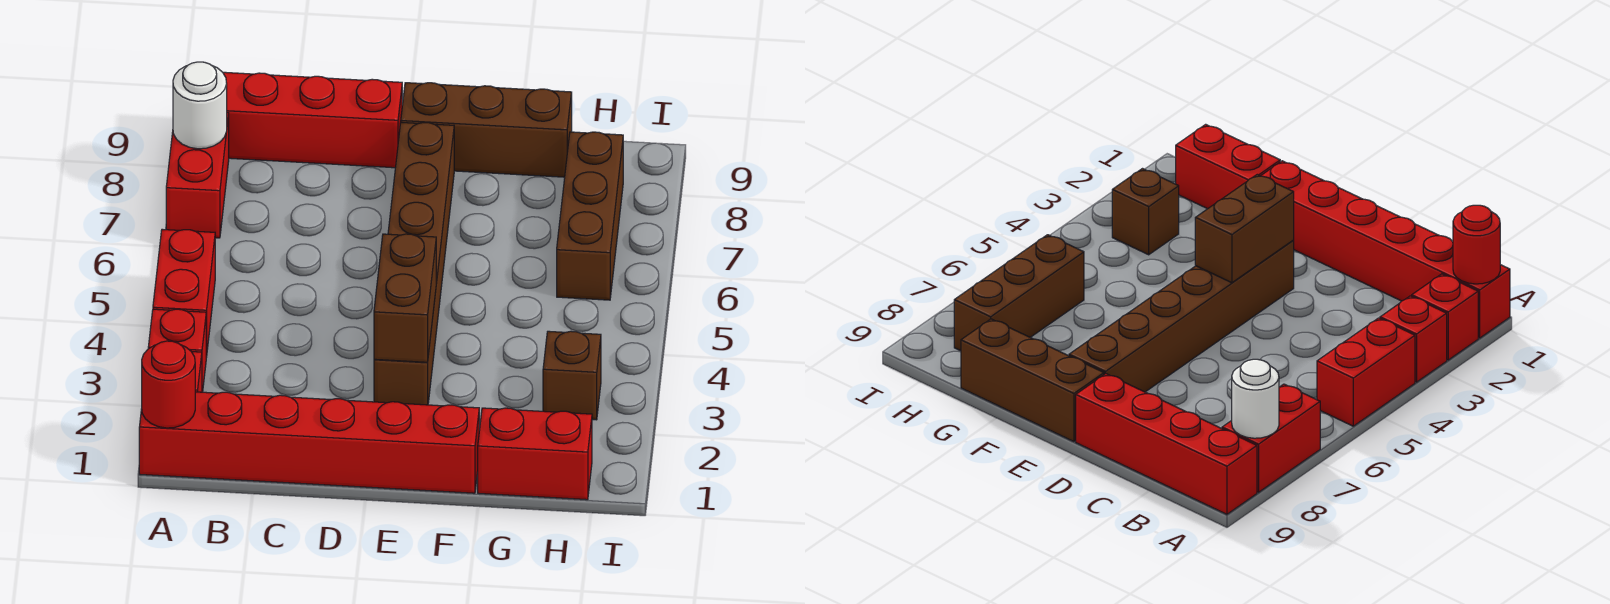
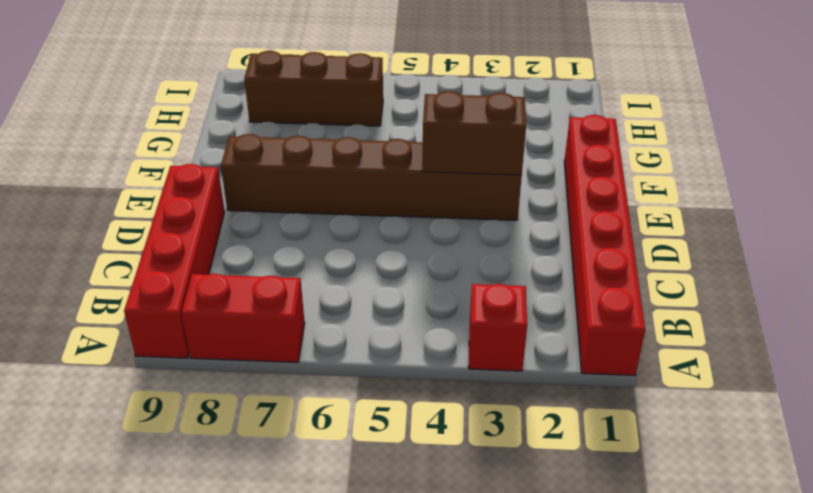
none -> red brick A2 level 1
none -> red brick A4:A5 level 1
none -> brown brick E9:G9 level 1

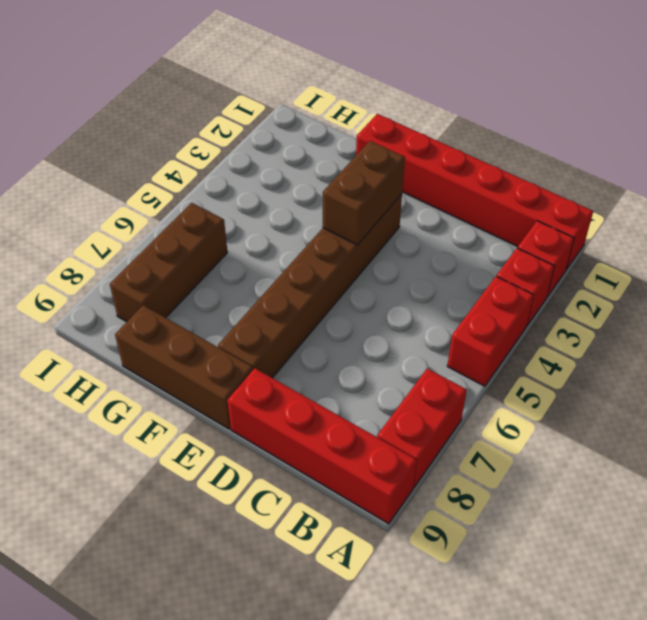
none -> red brick G1:H1 level 1
none -> brown brick H3 level 1
none -> red round brick A1 level 2

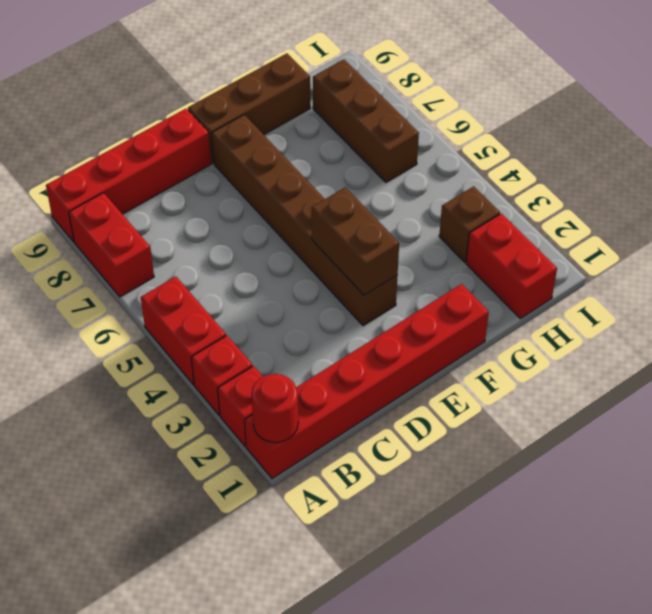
red brick H1:H2 level 1 -> red brick G1:H1 level 1
none -> white round brick A8 level 2

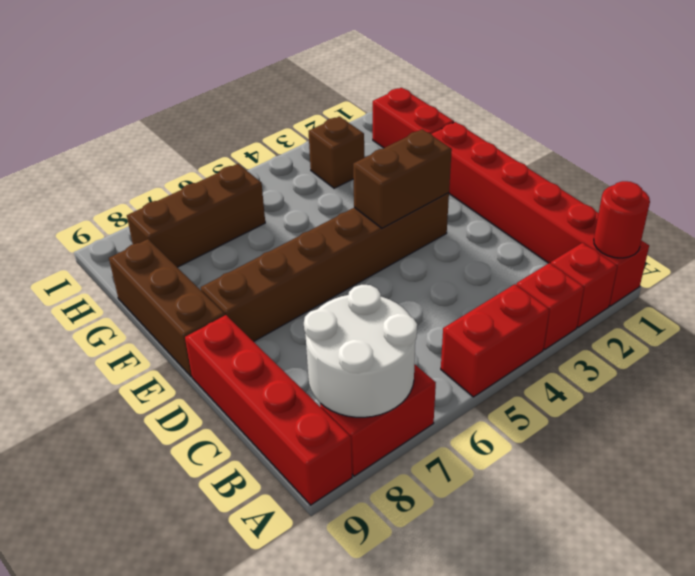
white round brick A7:B8 level 2 -> white round brick A8 level 2

